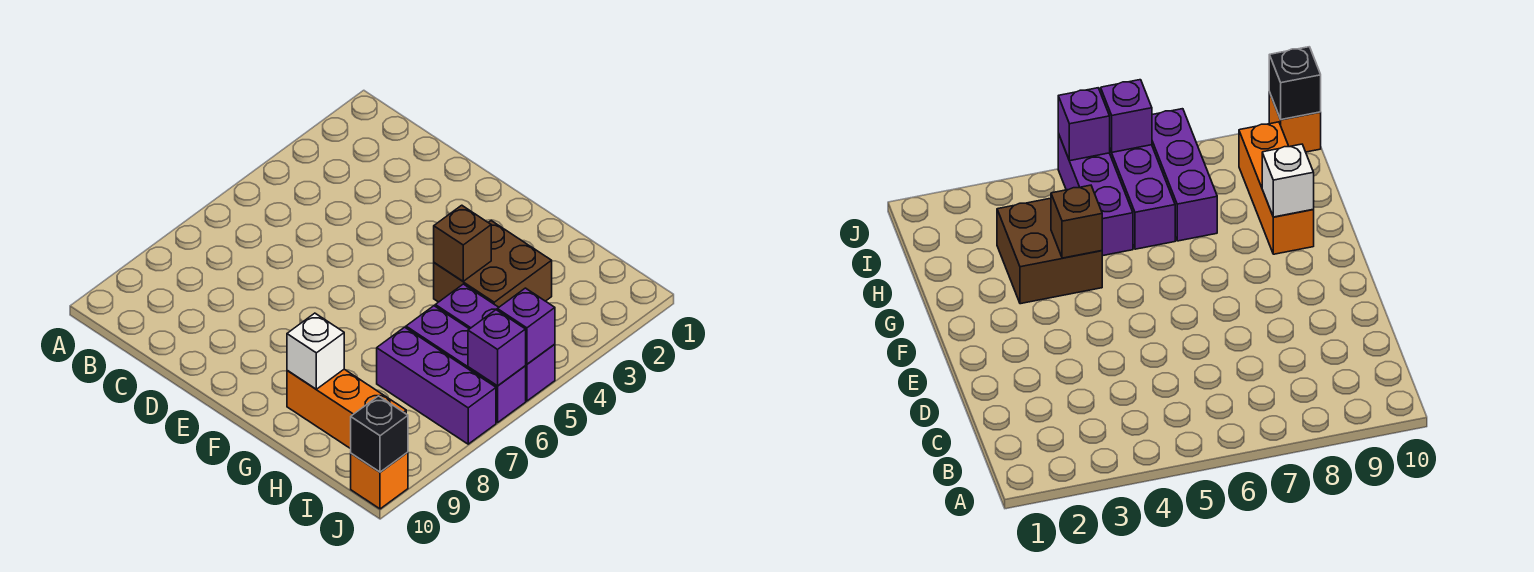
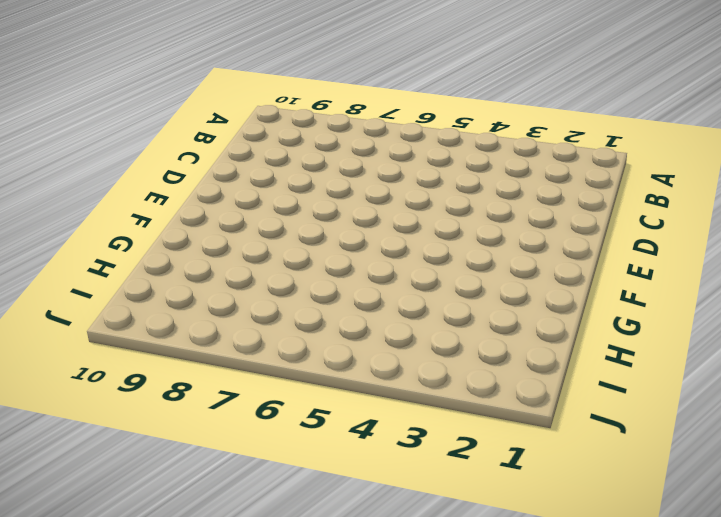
none -> brown brick G3:H4 level 1
none -> orange brick G9:I9 level 1

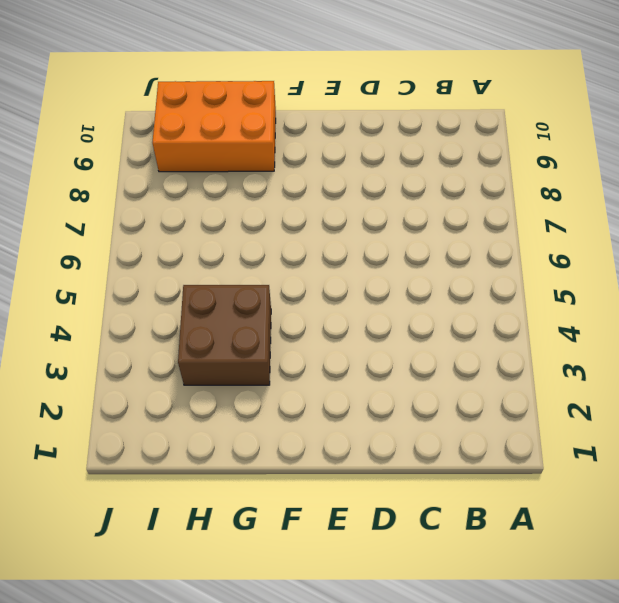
orange brick G9:I10 level 1 -> orange brick G9:I9 level 1
none -> purple brick H5:J5 level 1
none -> purple brick H6:J6 level 1

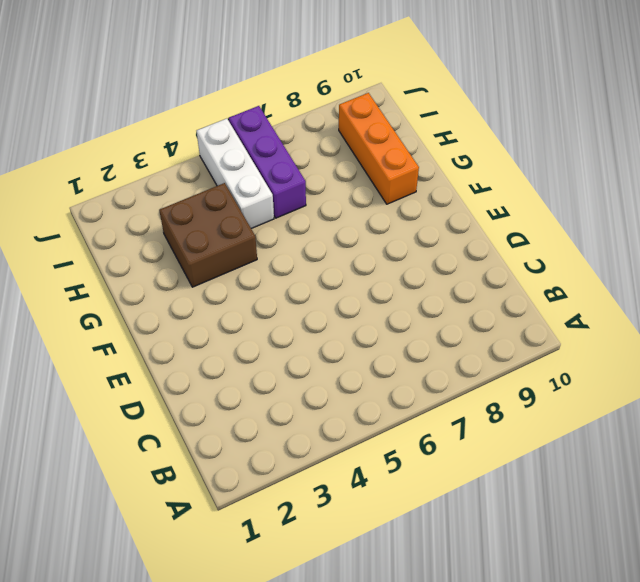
white brick H5:J5 level 1 -> purple brick H5:J5 level 1
none -> purple brick H7:J7 level 1
none -> orange brick J10 level 1

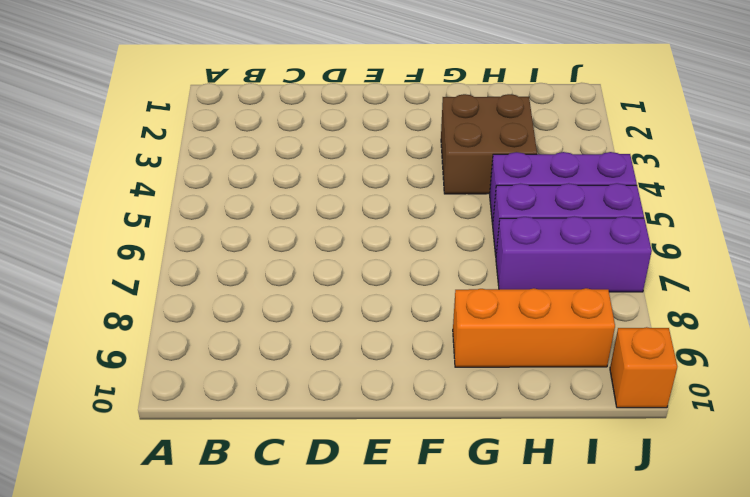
none -> brown brick G4 level 2
none -> white brick G9 level 2

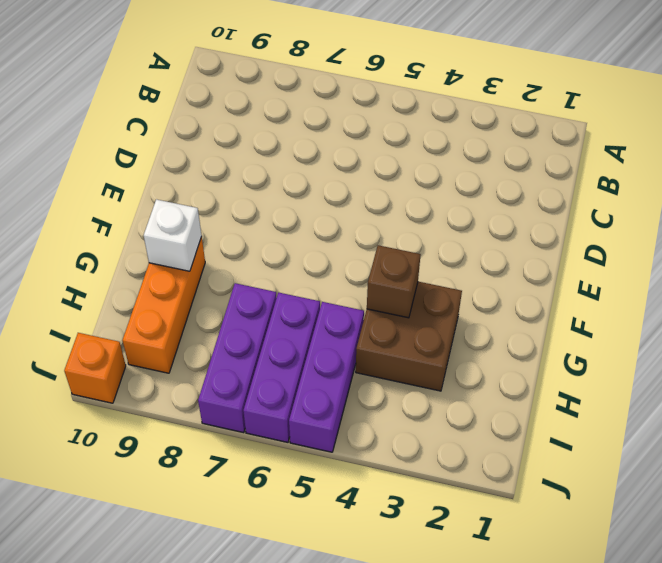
none -> purple brick J5 level 2
none -> purple brick J6 level 2

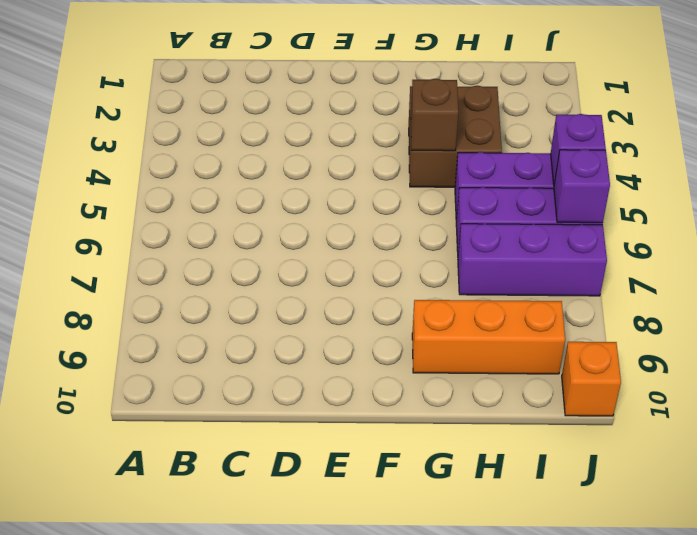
none -> white brick G9 level 2
none -> black brick J10 level 2

